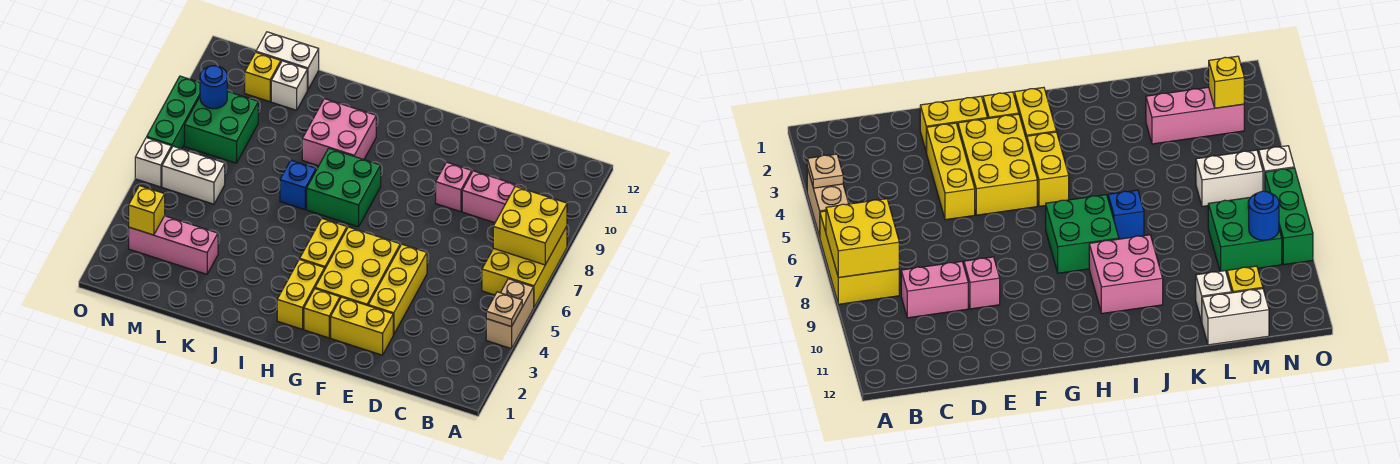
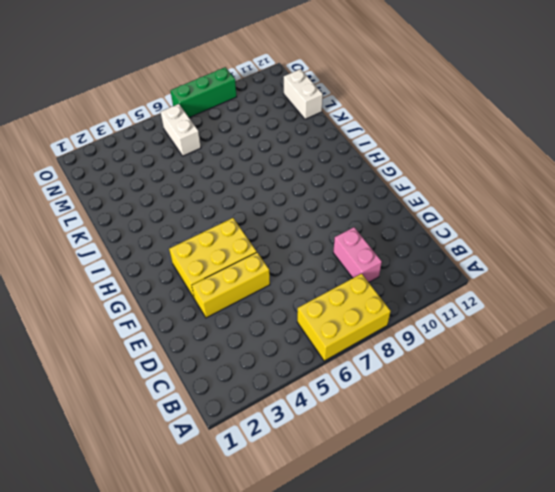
none -> tan brick A4:A5 level 1
none -> yellow brick E2:F2 level 1
none -> pink brick E9 level 1

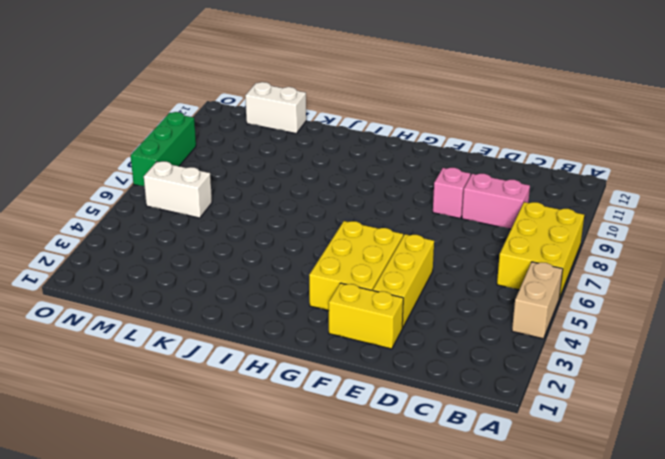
none -> yellow brick G2 level 1
none -> yellow brick H2:H3 level 1
none -> yellow brick H4:H5 level 1

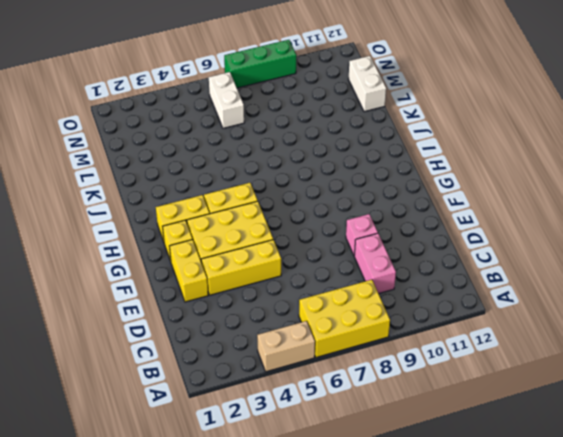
none -> green brick H7:I8 level 1
none -> pink brick I9:J10 level 1
none -> blue brick J7 level 1

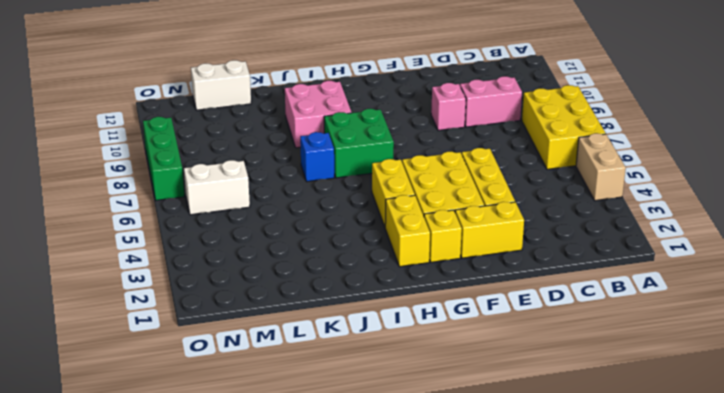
none -> pink brick L3:N3 level 1
none -> white brick L11 level 1
none -> green brick M8:N9 level 1

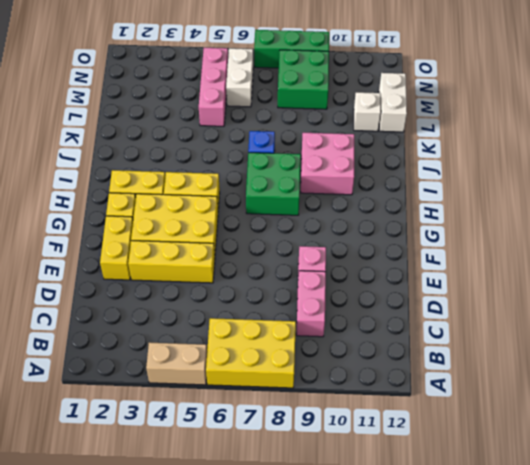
pink brick L5:N5 level 1 -> pink brick L3:N3 level 1
none -> yellow brick M11 level 1
none -> white brick O6 level 1
none -> tan plate A4 level 2

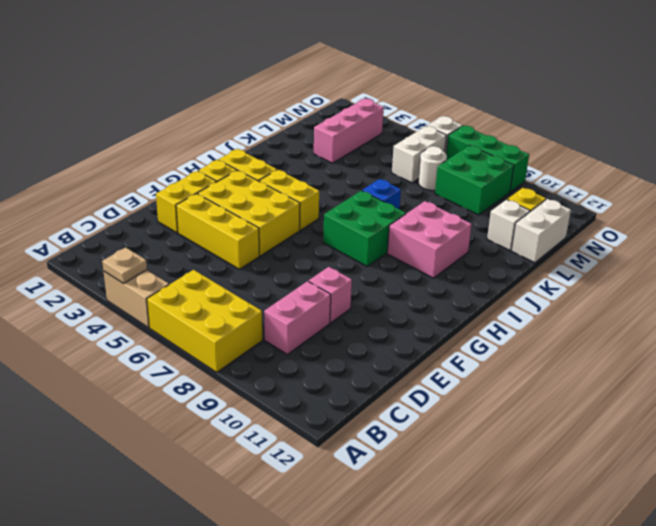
white round brick M7 level 1 -> none
none -> yellow brick A7:B8 level 2
none -> yellow brick N3 level 2
none -> blue round brick N9 level 2

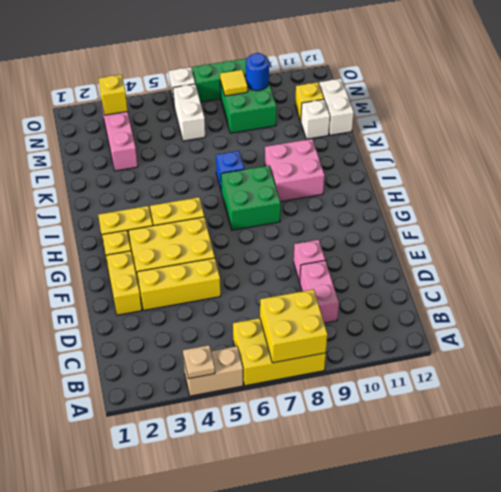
yellow tile N8 level 2 -> none

